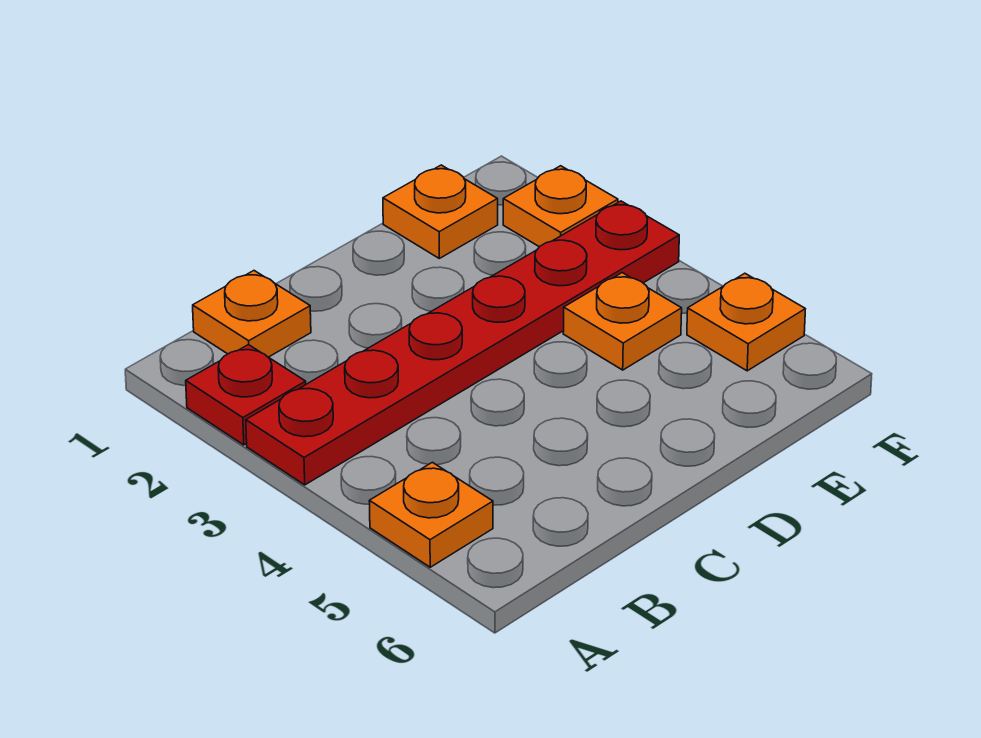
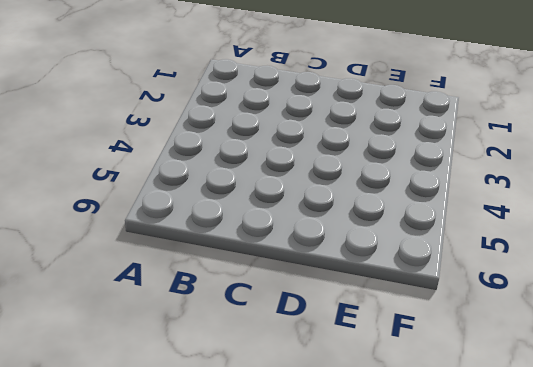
none -> red plate A2 level 1
none -> red plate A3:F3 level 1

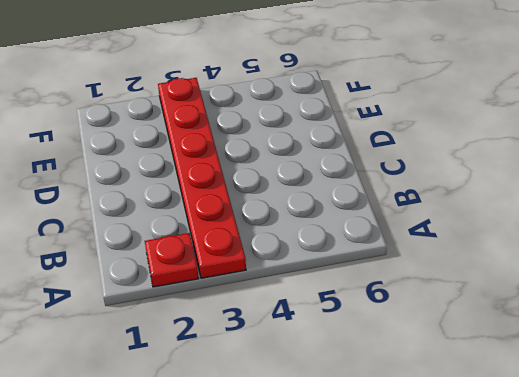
none -> orange plate A5 level 1
none -> orange plate B1 level 1

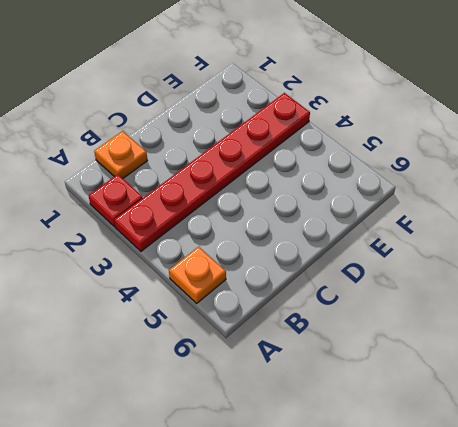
none -> orange plate E1 level 1
none -> orange plate E4 level 1

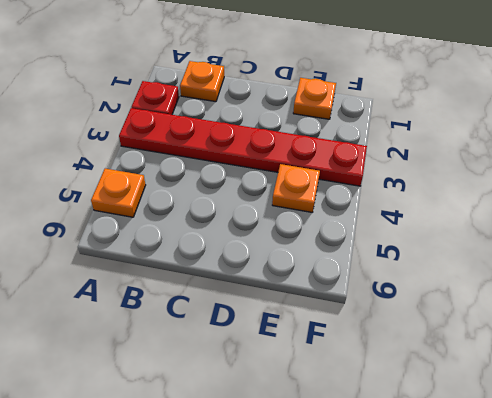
none -> orange plate F2 level 1
none -> orange plate F5 level 1

